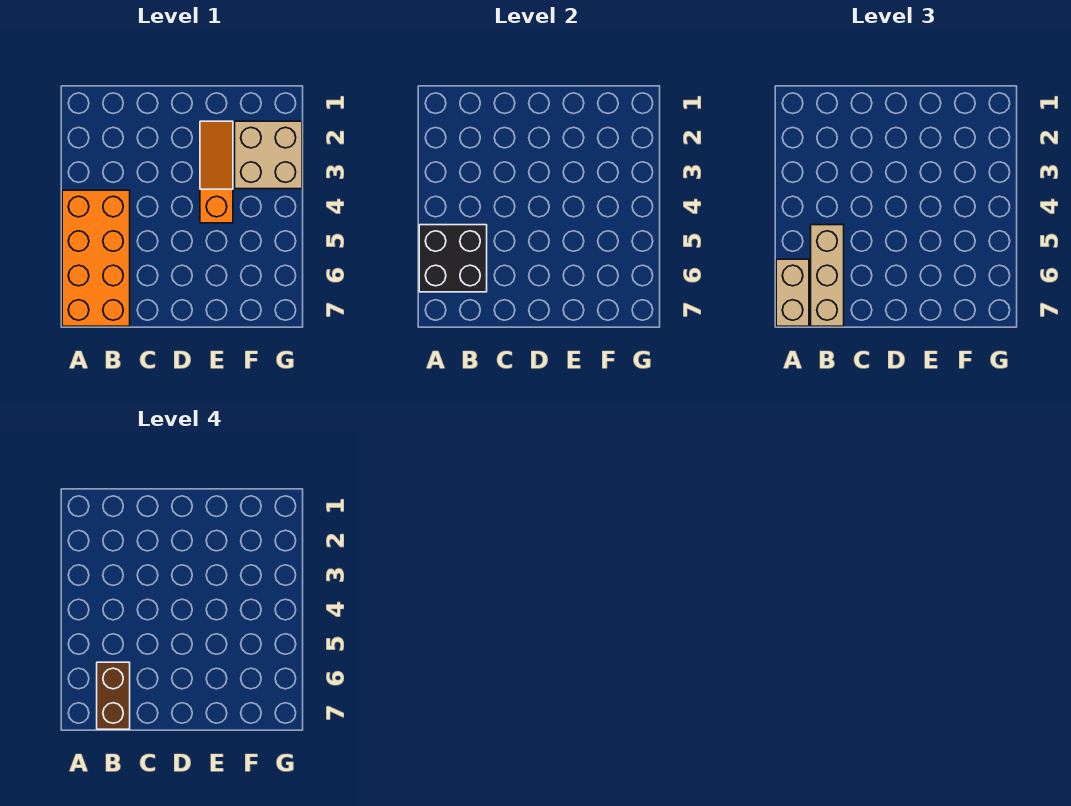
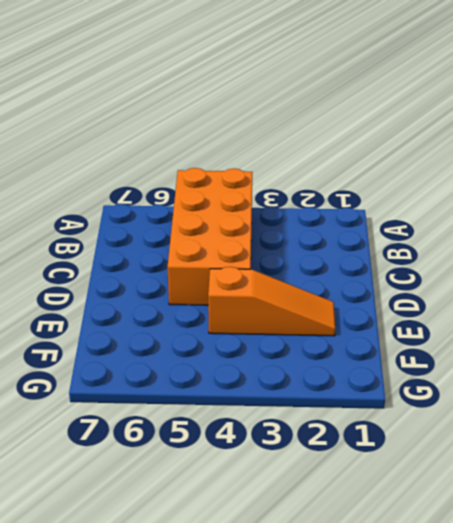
orange brick A4:D5 level 1 -> orange brick A4:B7 level 1
none -> tan brick F2:G3 level 1
none -> black brick A5:B6 level 2

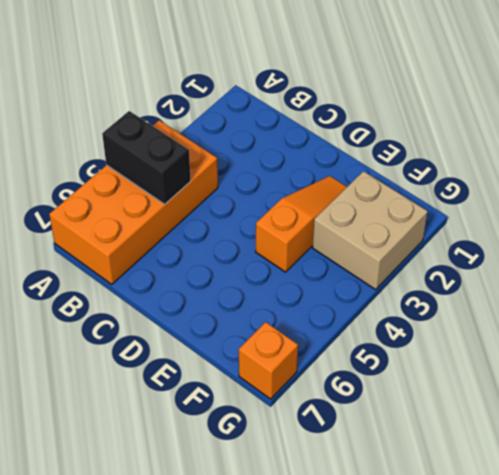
black brick A5:B5 level 2 -> black brick A5:B6 level 2
orange brick G7 level 1 -> none
none -> tan brick A6:A7 level 3
none -> tan brick B5:B7 level 3

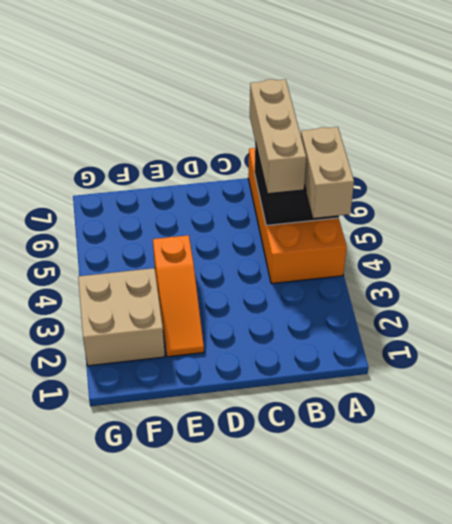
tan brick A4:A5 level 3 -> tan brick A6:A7 level 3
none -> brown brick B6:B7 level 4

